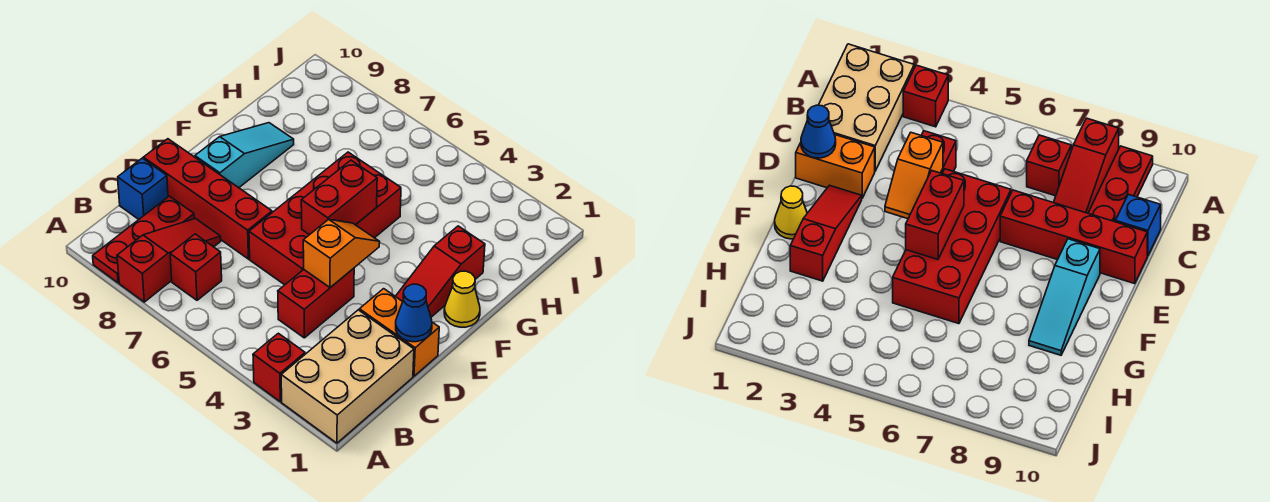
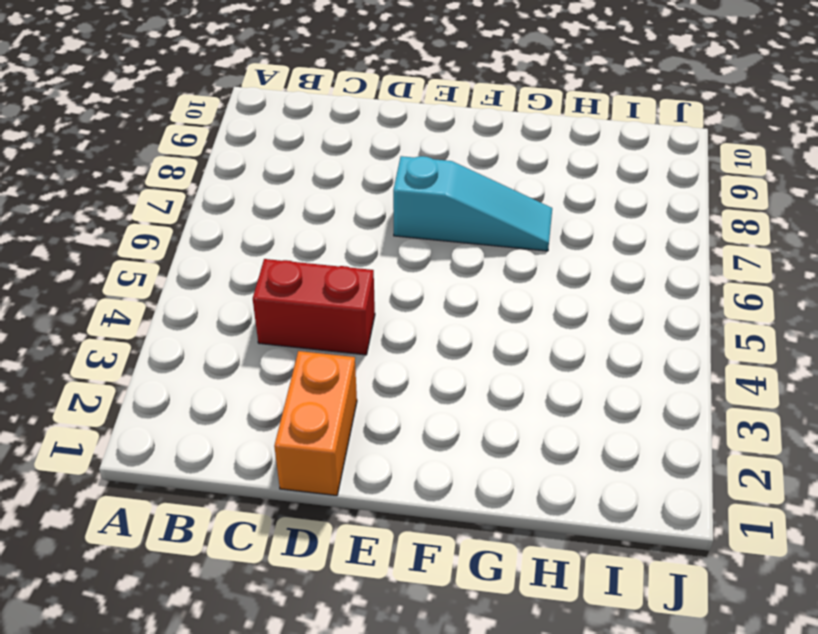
cyan slope E7:G7 level 1 top E -> cyan slope E9:G9 level 1 top E
none -> tan brick A1:C2 level 1
none -> red brick A3 level 1
none -> red slope A8:C8 level 1 top A

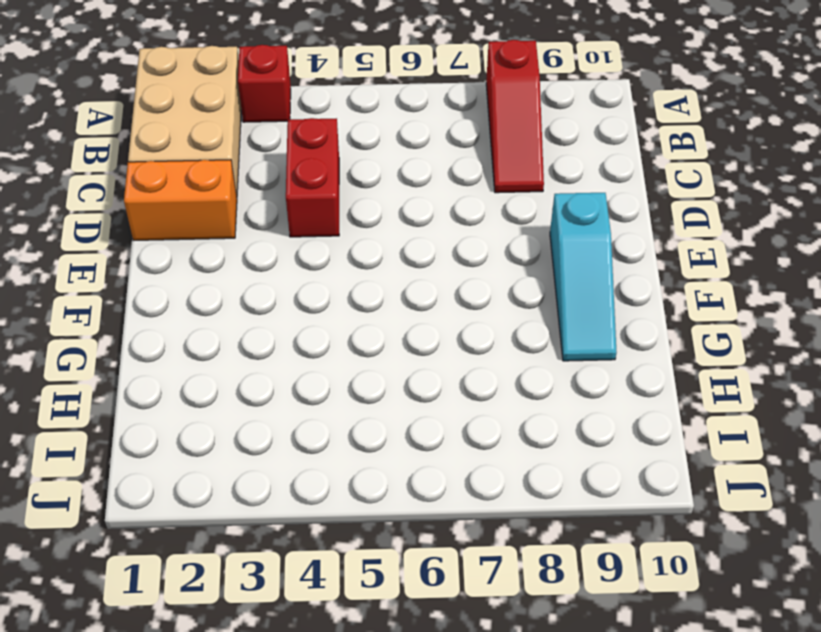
none -> red plate A9:C9 level 1
none -> red brick B7 level 1
none -> blue brick C10 level 1

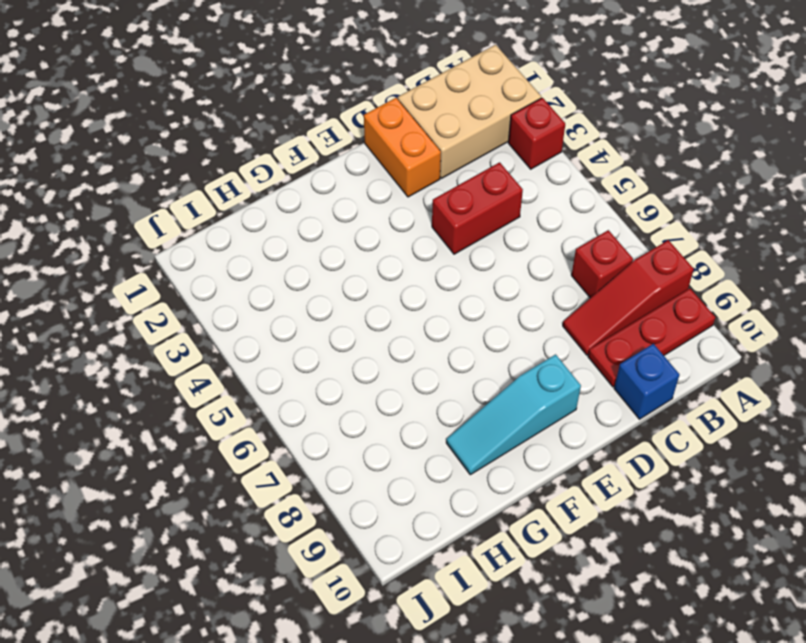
none -> red brick D5:G6 level 1
none -> red brick D7:D10 level 1
none -> red slope E2:G2 level 1 top G

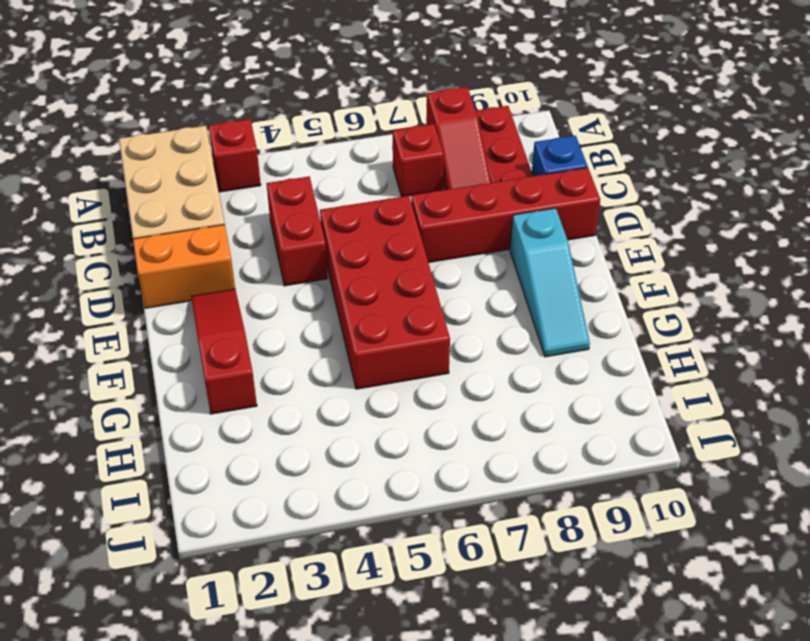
none -> yellow cone F1 level 1
none -> blue cone D1 level 2
none -> orange slope D4:E4 level 2 top D

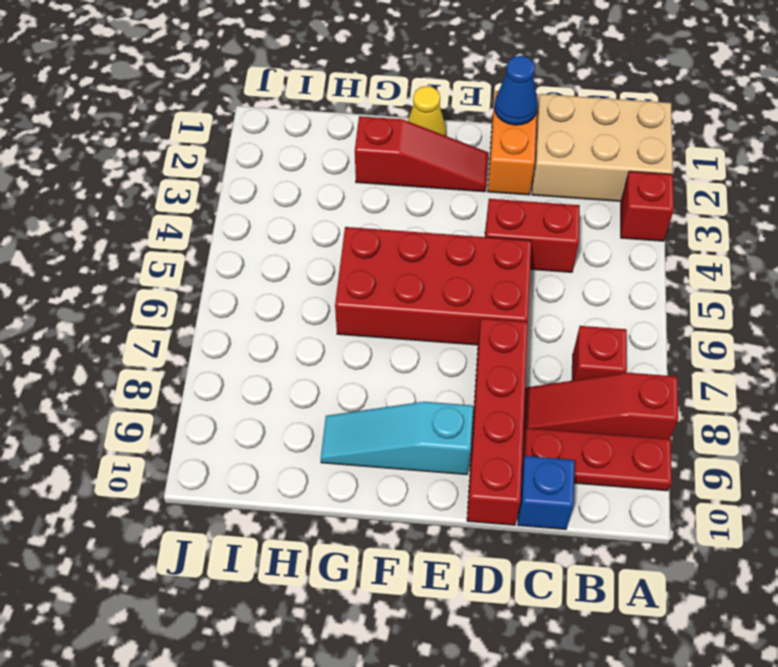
none -> orange slope D4:E4 level 2 top D
none -> red brick E5:F5 level 2

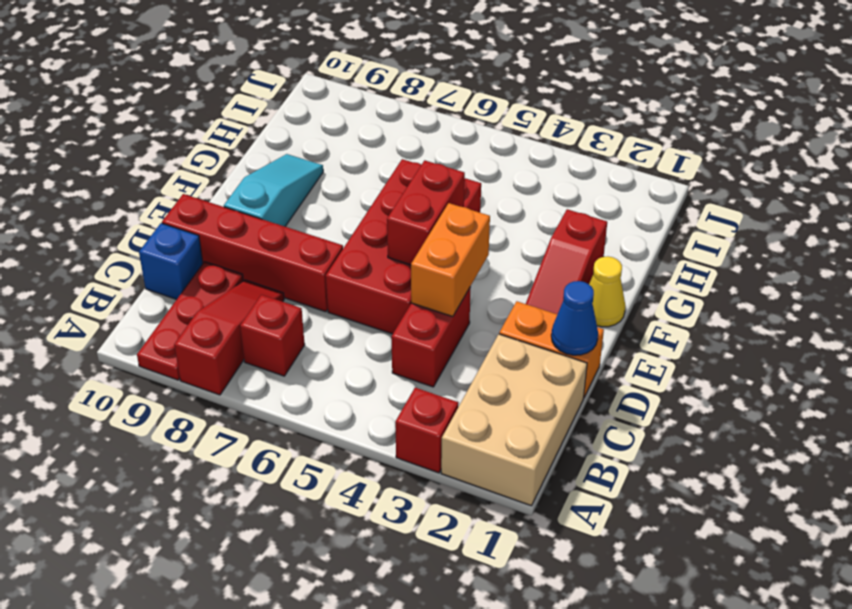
orange brick D4:E4 level 2 -> orange slope D4:E4 level 2 top D

